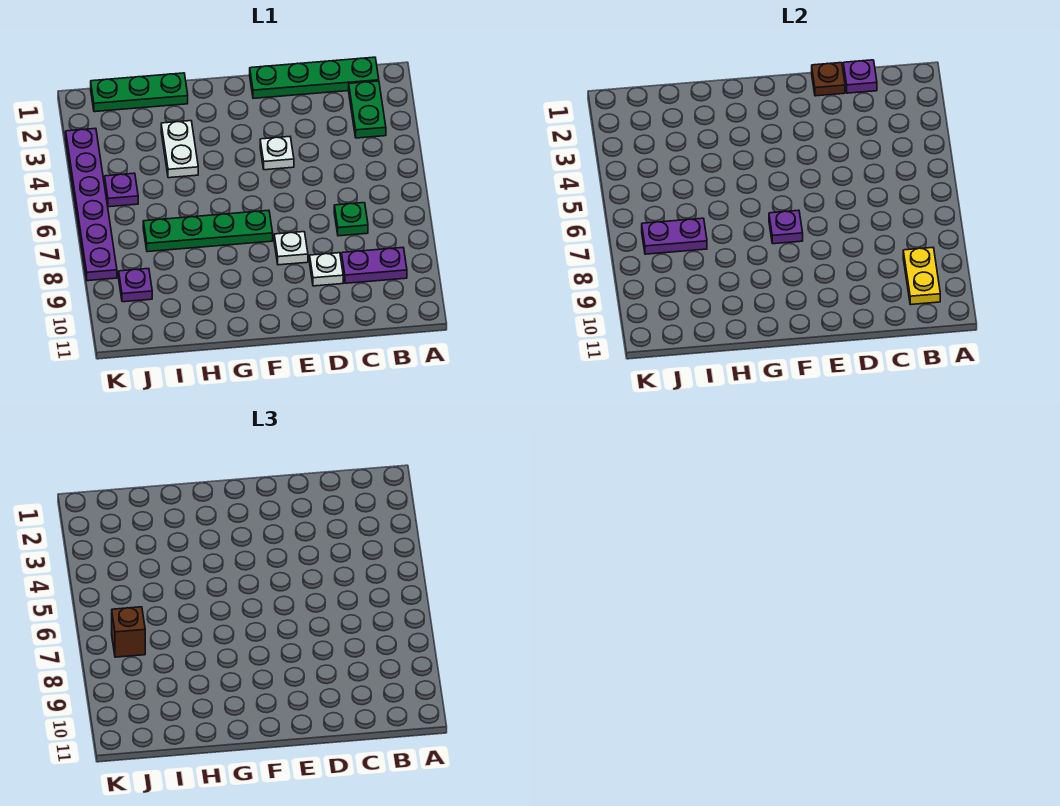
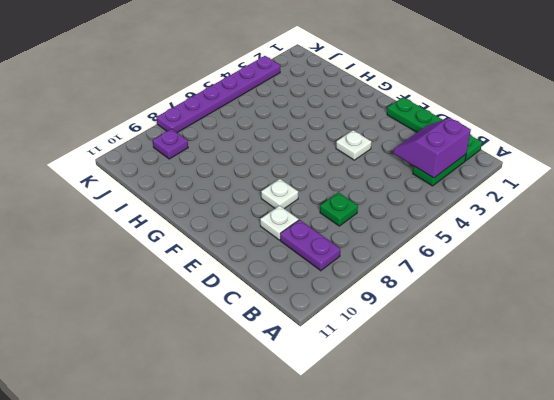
purple slope B2:C3 level 2 top B -> none
none -> green plate F7:I7 level 1
none -> green plate H1:J1 level 1
none -> white plate H3:H4 level 1

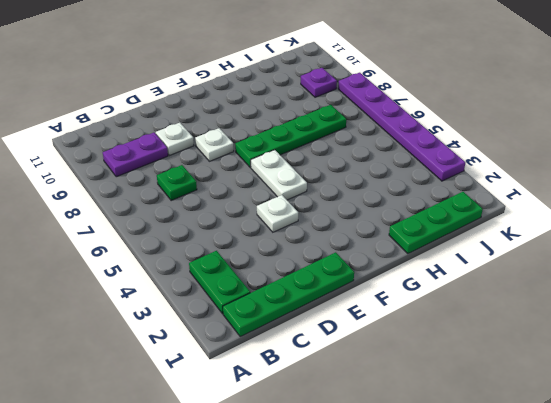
white plate F5:F6 level 1 -> white plate H3:H4 level 1
none -> purple plate J5 level 1
none -> yellow plate B9:B10 level 2
none -> purple plate C1 level 2

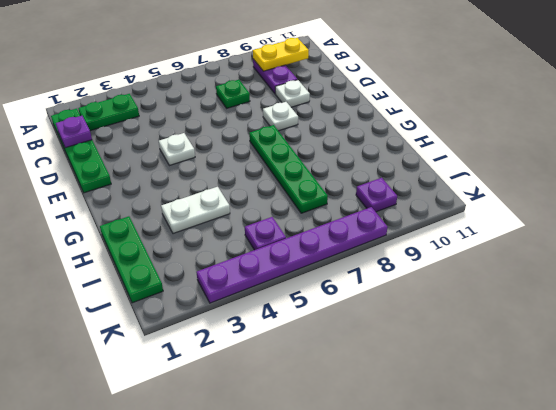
none -> brown plate D1 level 2
none -> purple plate F7 level 2
none -> purple plate I7:J7 level 2

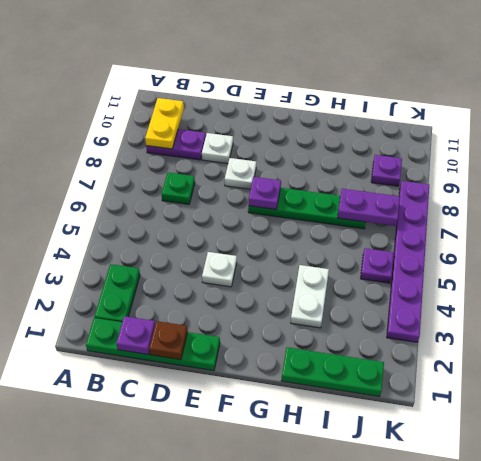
none -> brown brick J7 level 3

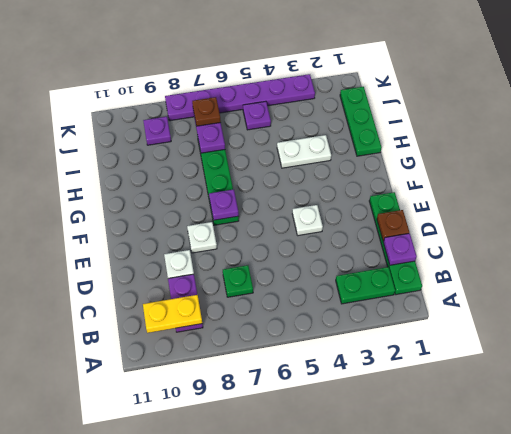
brown plate J7 level 3 -> brown brick J7 level 3

